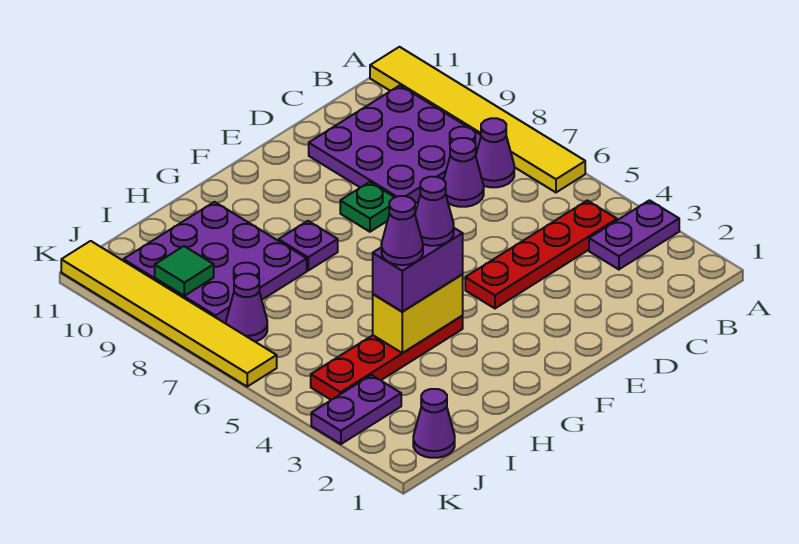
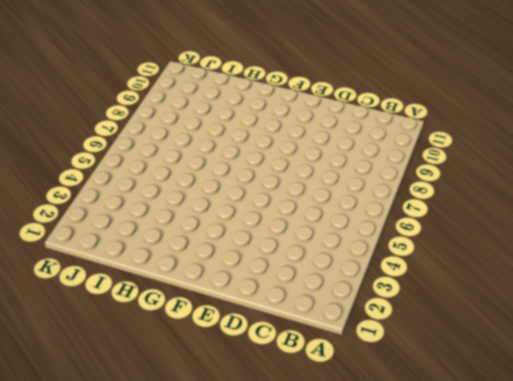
none -> purple plate A3:B3 level 1
none -> yellow tile A6:A11 level 1
none -> red plate B4:E4 level 1

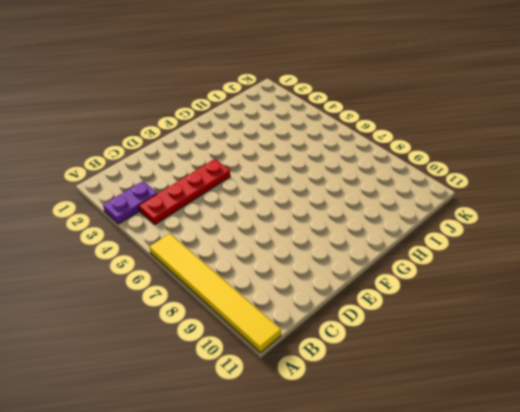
none -> purple cone B7 level 1
none -> purple plate B8:D10 level 1
none -> purple cone C7 level 1

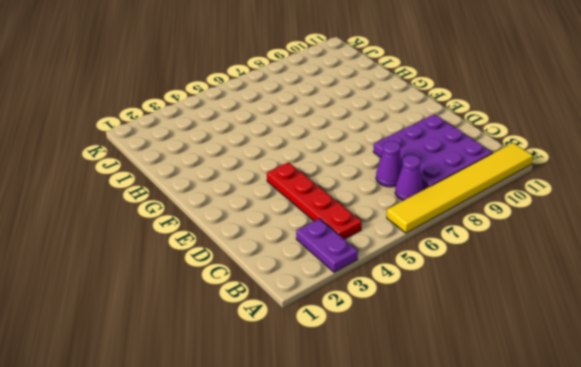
none -> green plate E8 level 1
none -> red plate G4:J4 level 1
none -> purple plate G8 level 1

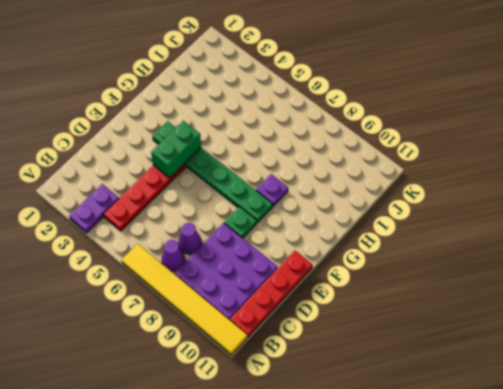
red plate B11:E11 level 1 -> red plate G4:J4 level 1
green brick E4:F4 level 2 -> none
green plate F3:F8 level 1 -> none
none -> purple plate H8:J10 level 1
none -> purple cone J1 level 1
none -> purple plate J3:K3 level 1

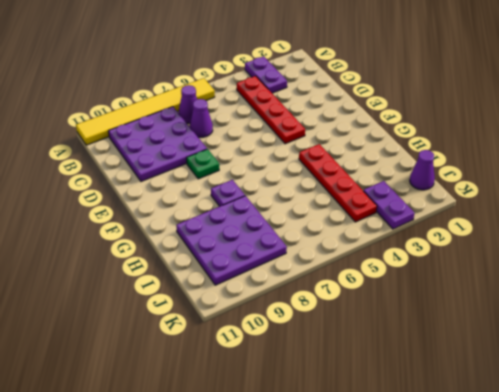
none -> purple cone J7 level 1
none -> yellow tile K6:K11 level 1
none -> yellow brick G4:H4 level 2

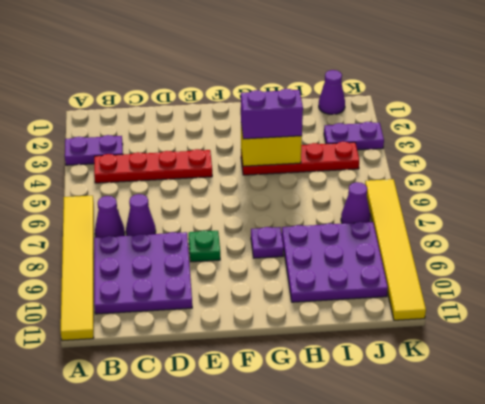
none -> green tile J9 level 2
none -> purple cone G4 level 4
none -> purple cone H4 level 4

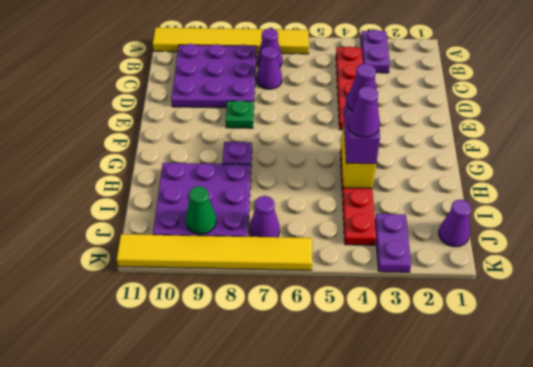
green cone J9 level 2 -> green tile J9 level 2

